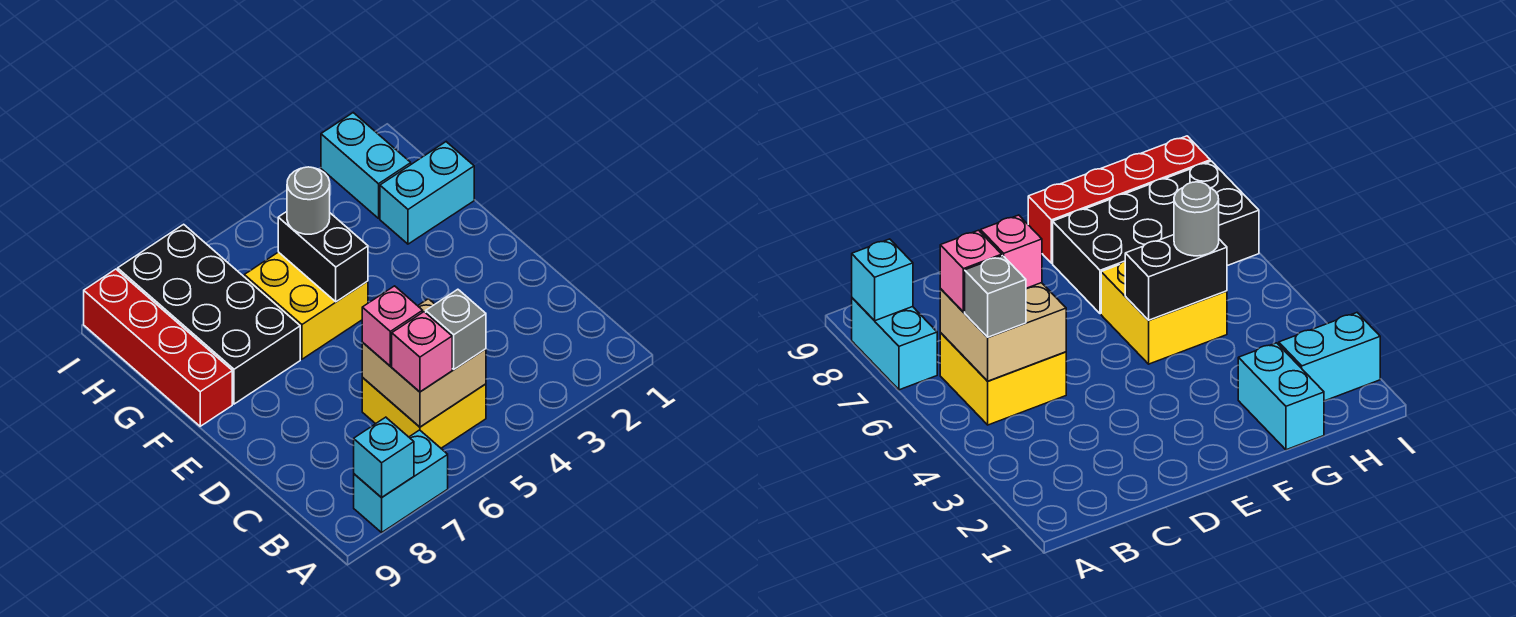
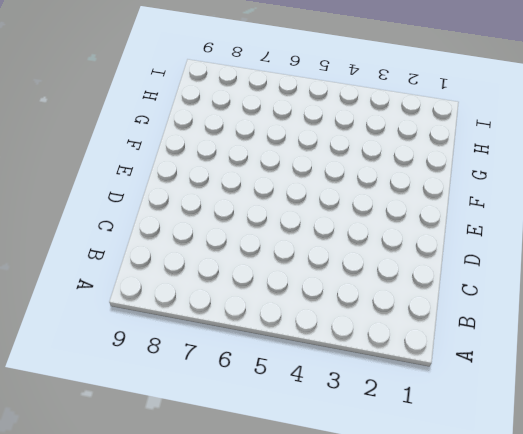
none -> cyan brick A7:A8 level 1
none -> yellow brick B5:C6 level 1
none -> yellow brick F5:G6 level 1

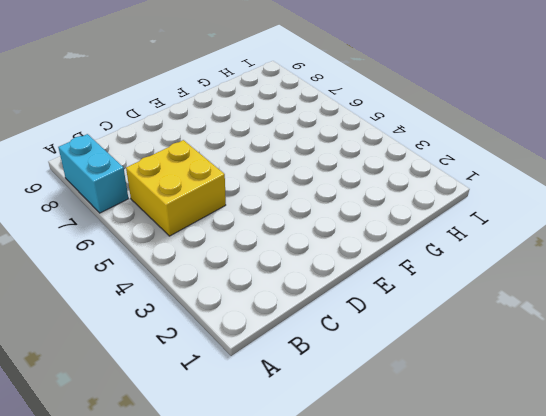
none -> yellow brick F5:G6 level 1
none -> black brick F7:I8 level 1
none -> red brick F9:I9 level 1

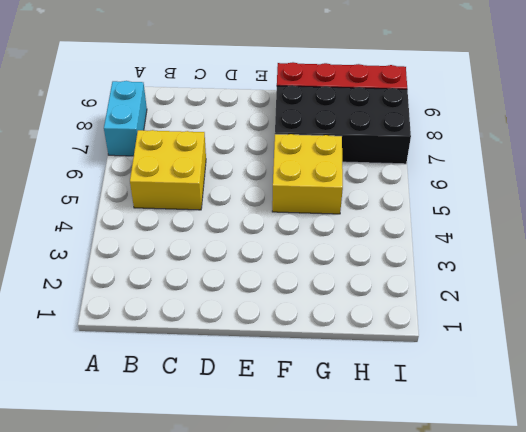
none -> cyan brick G1:G2 level 1
none -> cyan brick H2:I2 level 1
none -> cyan brick A8 level 2

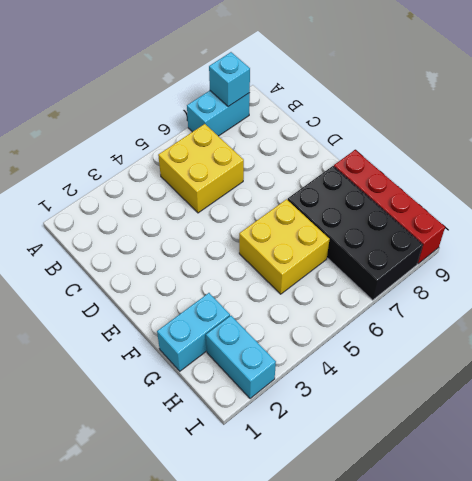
none -> tan brick B5:C6 level 2
none -> black brick F5:G5 level 2
none -> grey brick B5 level 3

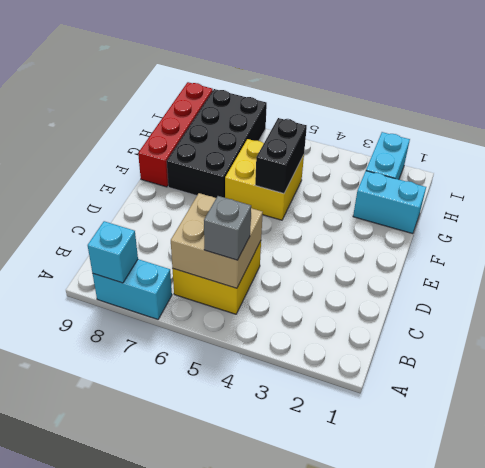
none -> pink brick B6 level 3
none -> pink brick C6 level 3
none -> grey round brick G5 level 3

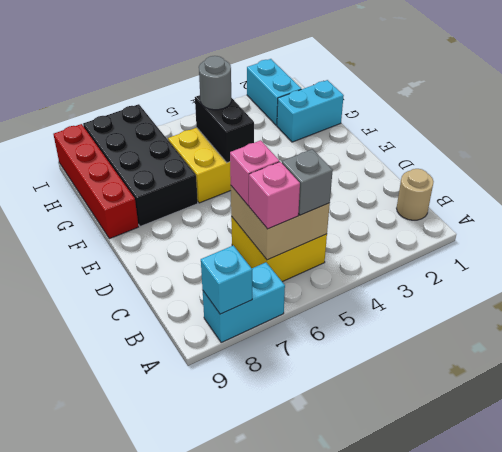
tan round brick B1 level 1 -> none

